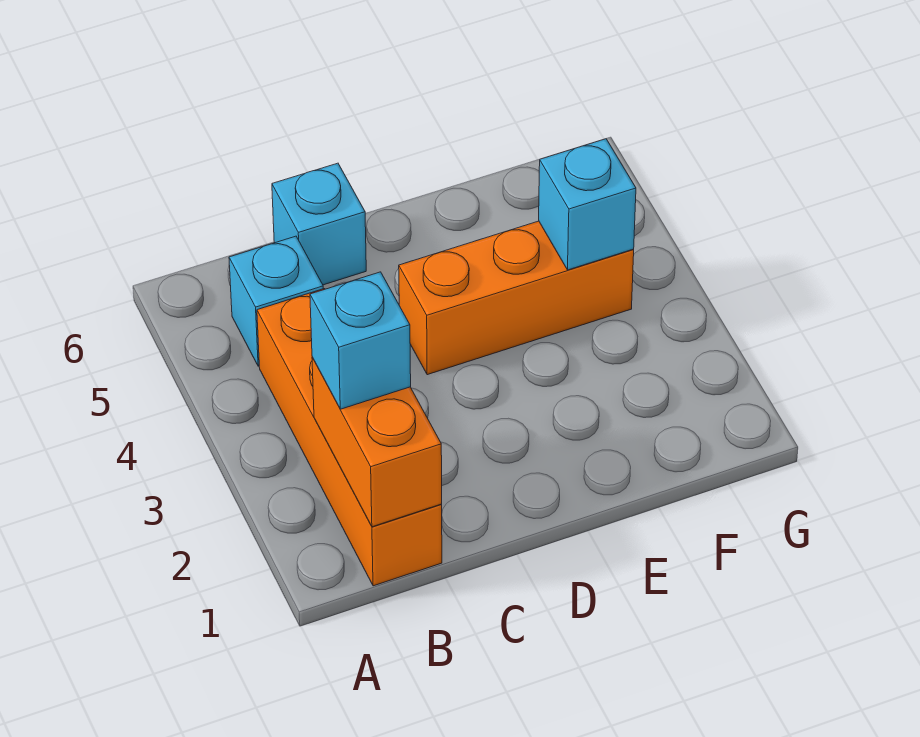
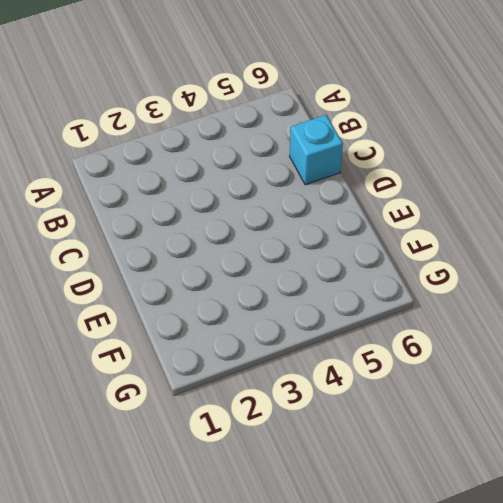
none -> orange brick B1:B4 level 1
none -> cyan brick B5 level 1

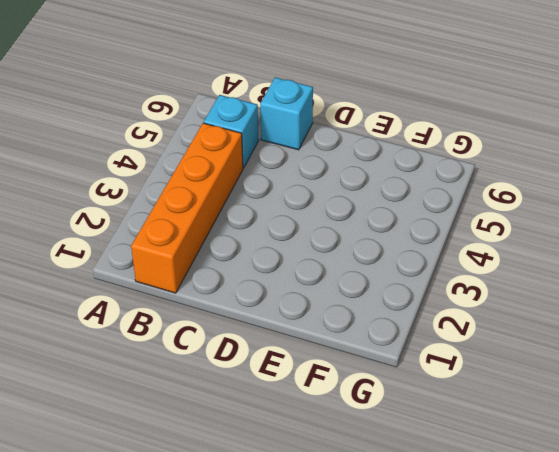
none -> orange brick D4:F4 level 1
none -> orange brick B1:B2 level 2

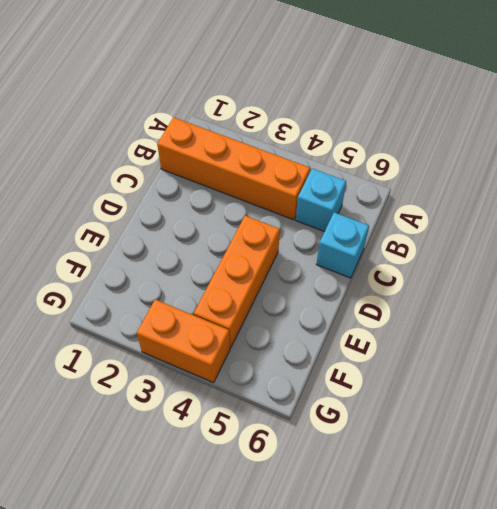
orange brick G3:G4 level 1 -> orange brick B1:B2 level 2
none -> cyan brick F4 level 2
none -> cyan brick B2 level 3

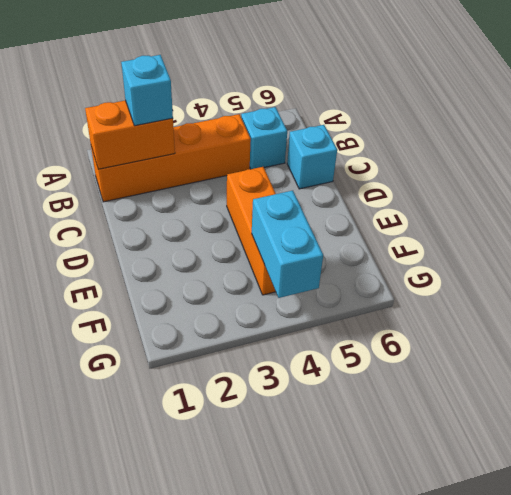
cyan brick F4:G4 level 2 -> cyan brick F4 level 2

